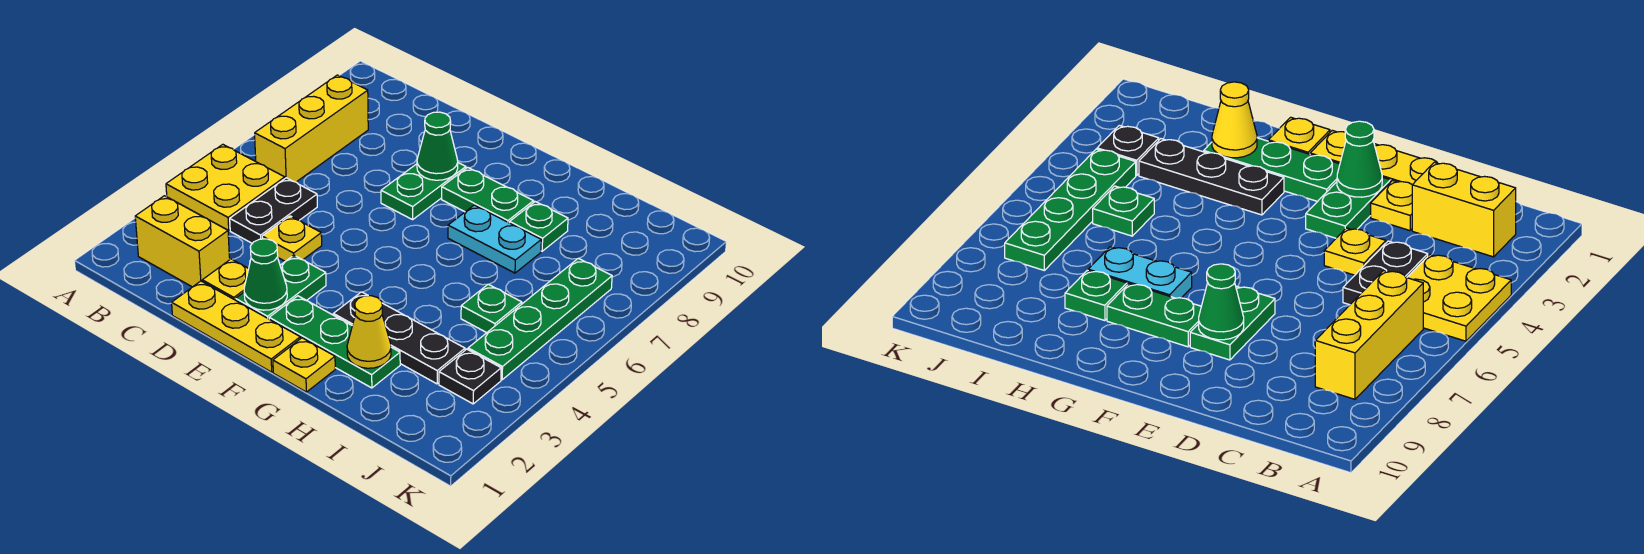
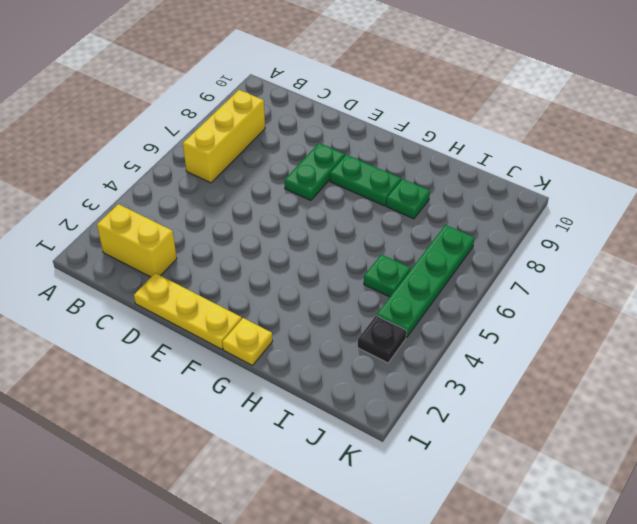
none -> yellow plate A4:B5 level 1
none -> black plate C4:C5 level 1
none -> yellow plate D2 level 1

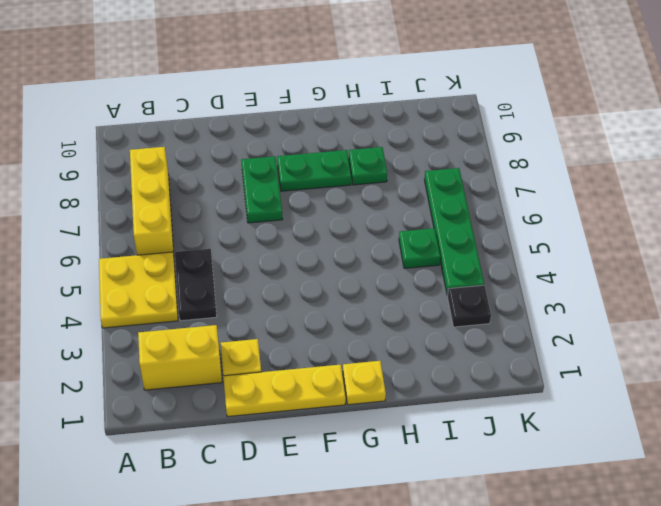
none -> yellow plate D4 level 1
none -> green plate E2:E3 level 1
none -> green plate F2:H2 level 1

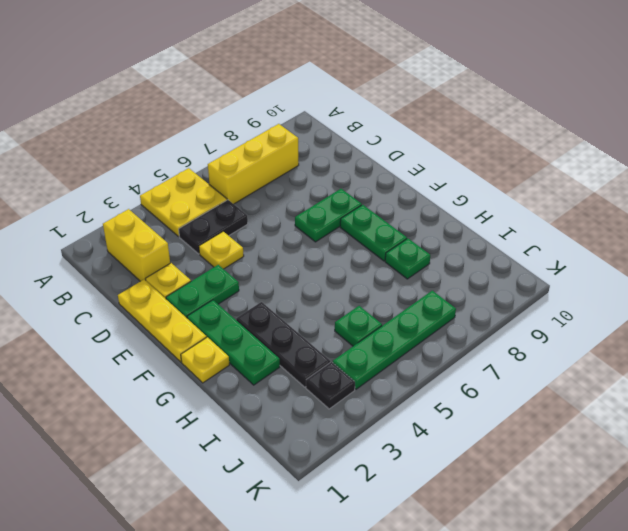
none -> cyan plate G7:H7 level 1
none -> green cone E2 level 2
none -> green cone E8 level 2

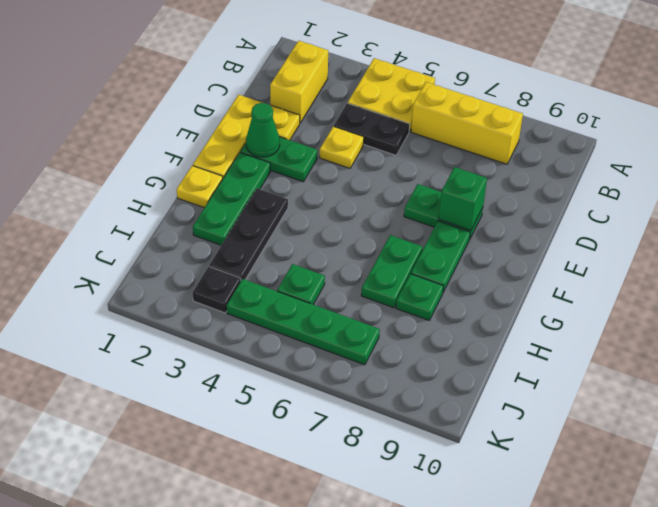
green brick E8 level 2 -> green cone E8 level 2
green plate G7:H7 level 1 -> cyan plate G7:H7 level 1
none -> yellow cone H2 level 2

